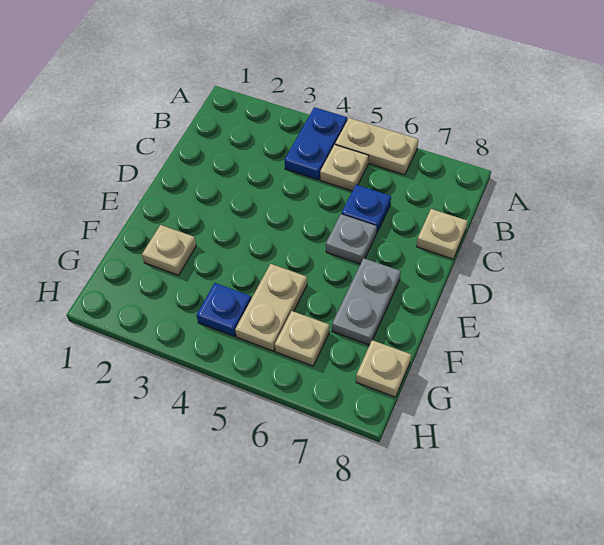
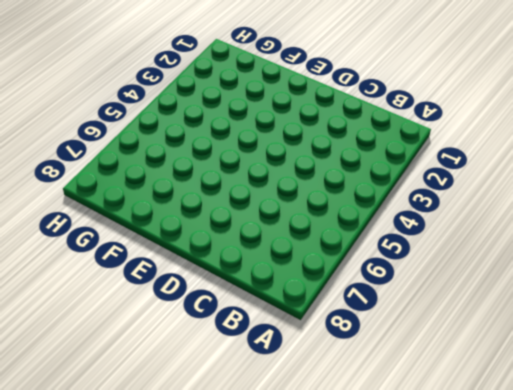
none -> blue plate A4:B4 level 1
none -> tan plate A5:A6 level 1
none -> tan plate B5 level 1

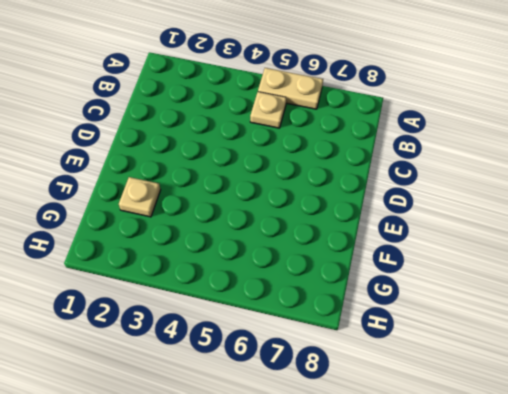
none -> blue plate A4:B4 level 1
none -> blue plate C6 level 1
none -> tan plate C8 level 1

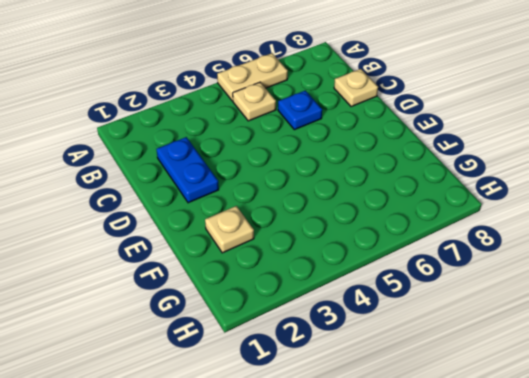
blue plate C2:D2 level 1 -> blue plate A4:B4 level 1
none -> grey plate D6 level 1
none -> grey plate E7:F7 level 1
none -> tan plate F5:G5 level 1

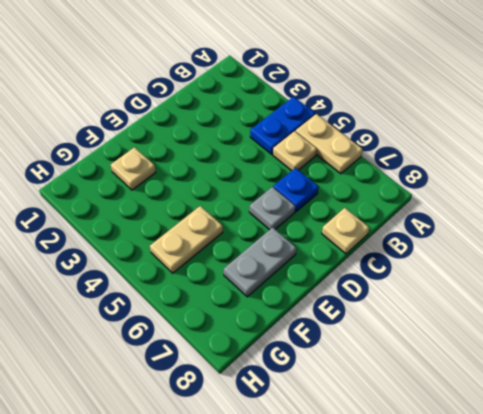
none -> blue plate G4 level 1
none -> tan plate G6 level 1
none -> tan plate G8 level 1

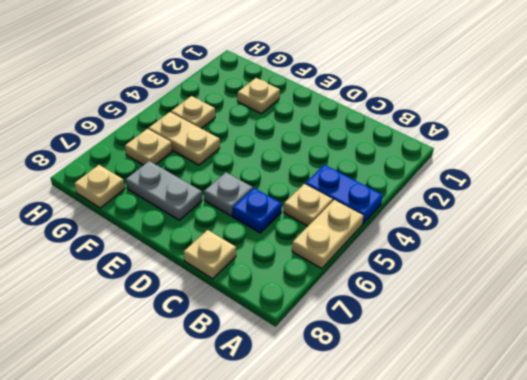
tan plate G4 level 1 -> blue plate G4 level 1

